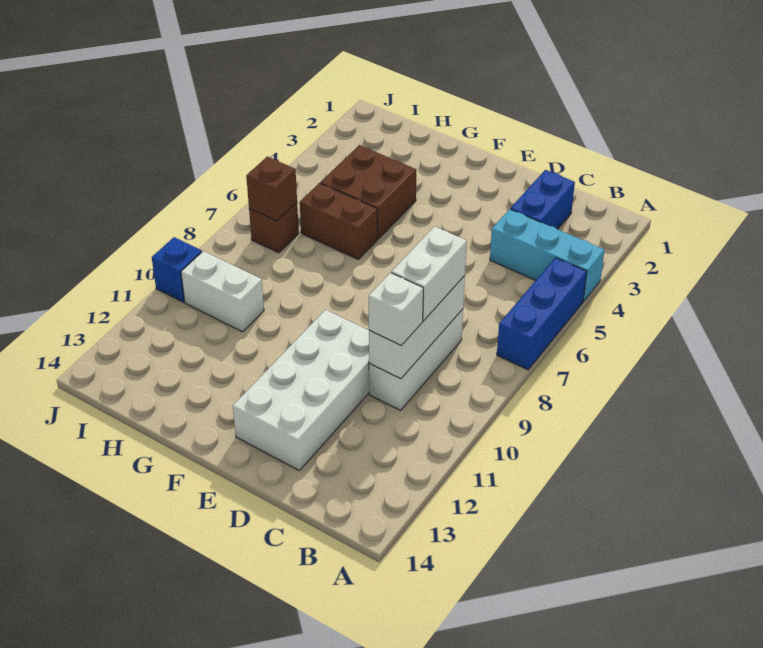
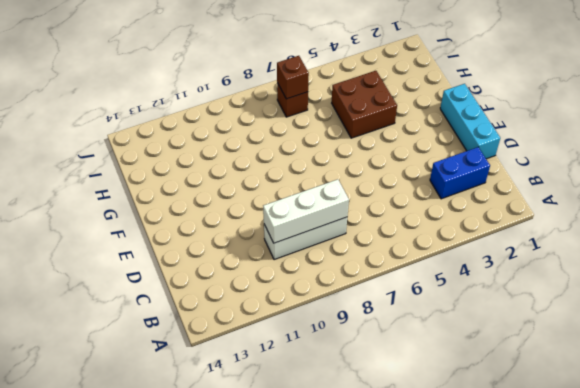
cyan brick D1:F1 level 1 -> cyan brick A4:C4 level 1
none -> blue brick A5:A7 level 1
none -> white brick D10:E13 level 1
none -> brown brick G6:H6 level 1

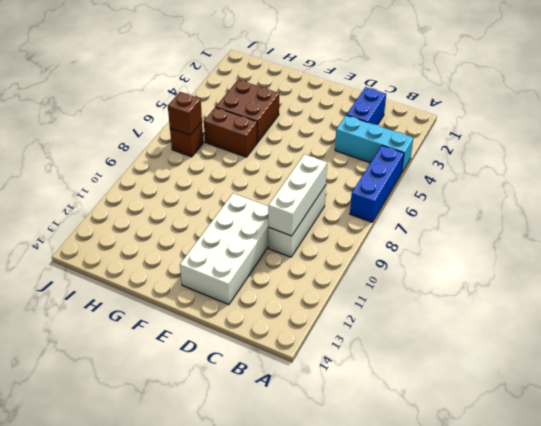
none -> white brick H10:I10 level 1
none -> blue brick J10 level 1
none -> white brick C8:C9 level 3

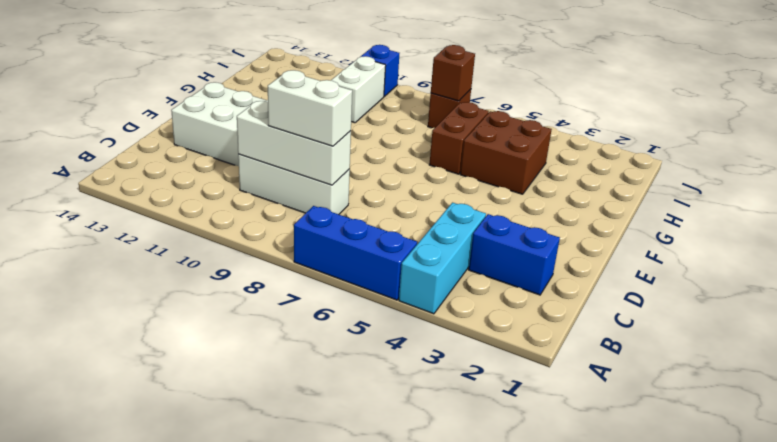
none -> white brick C10 level 3

